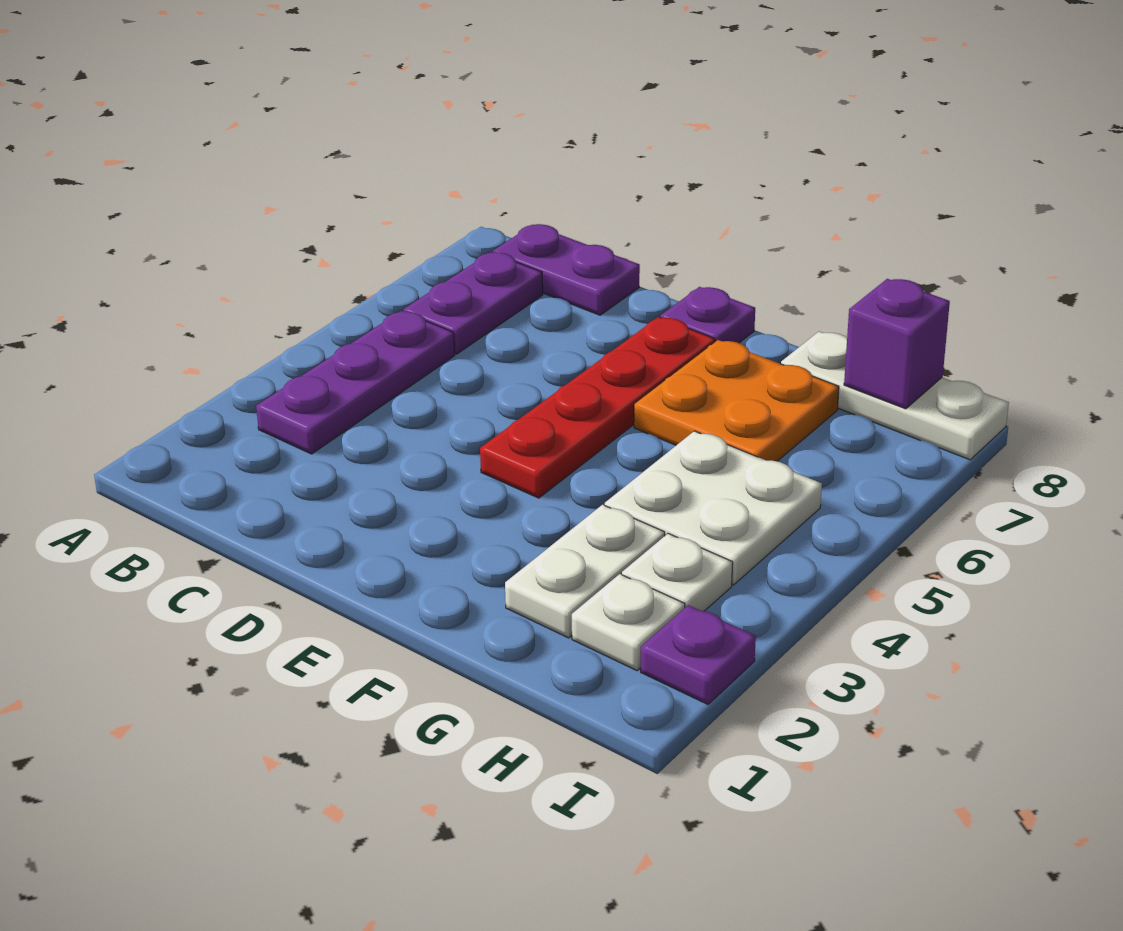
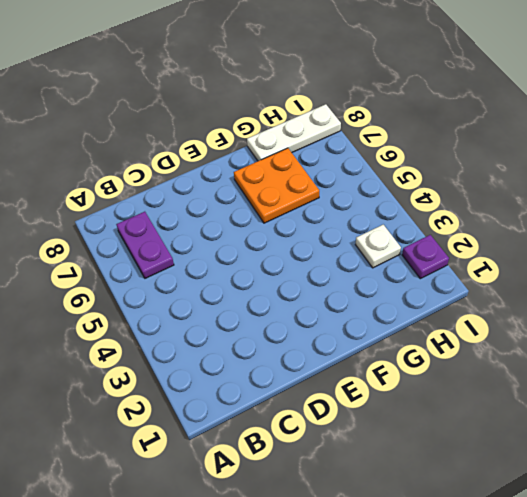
none -> purple plate B3:B5 level 1
none -> purple plate B8:C8 level 1
none -> red plate E4:E7 level 1

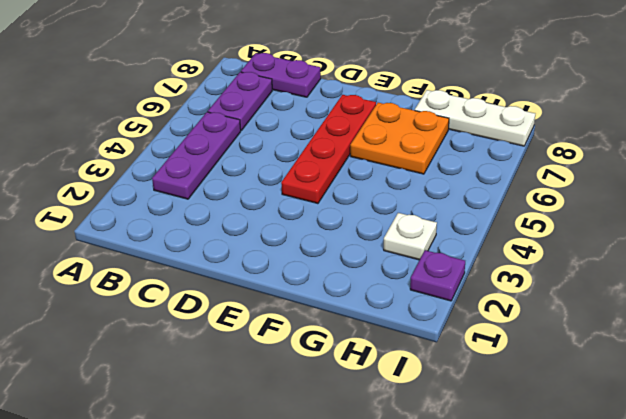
none -> purple plate E8 level 1
none -> white plate G2:G3 level 1
none -> white plate G4:H5 level 1

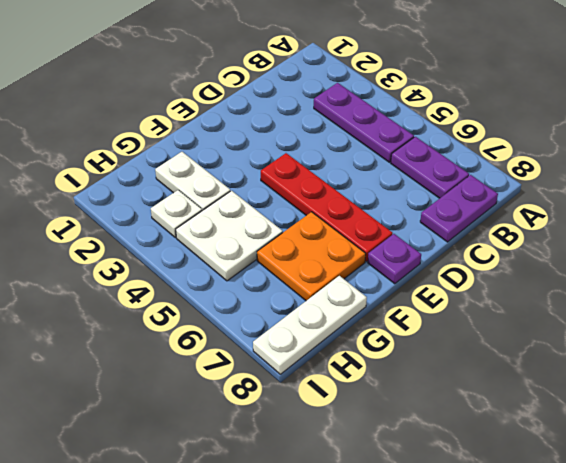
none -> white plate H2 level 1
none -> purple plate I2 level 1
none -> purple brick H8 level 2

